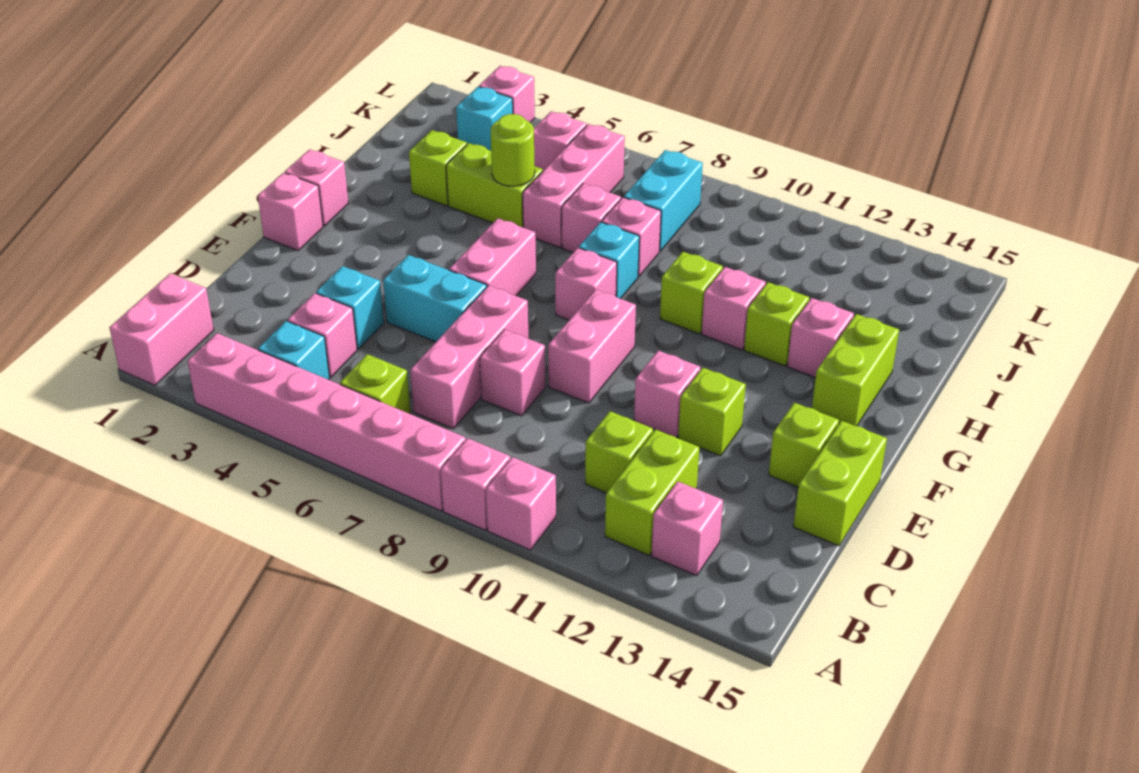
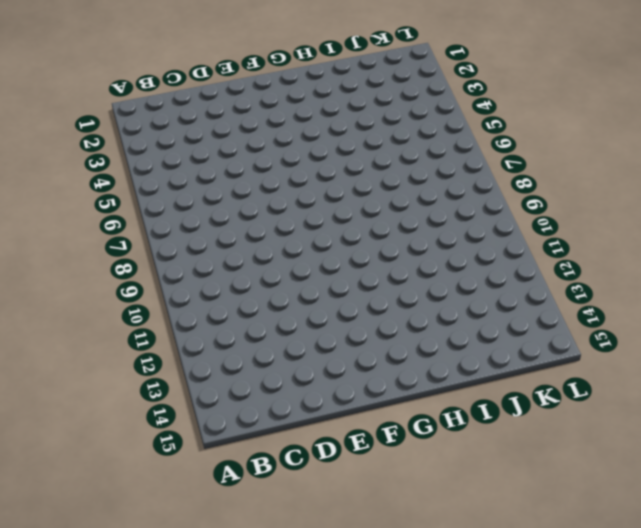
none -> pink brick A1:B1 level 1
none -> pink brick A3:A8 level 1
none -> pink brick A9 level 1
none -> pink brick A10 level 1

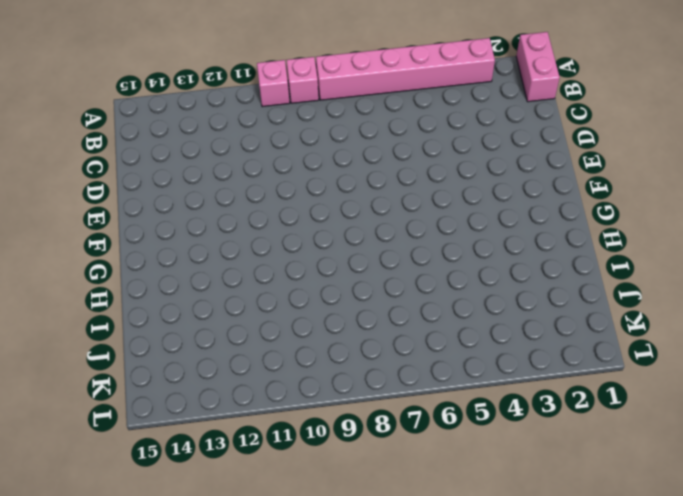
none -> cyan brick B4 level 1
none -> lime brick B6 level 1
none -> lime brick B12:C12 level 1
none -> pink brick B13 level 1

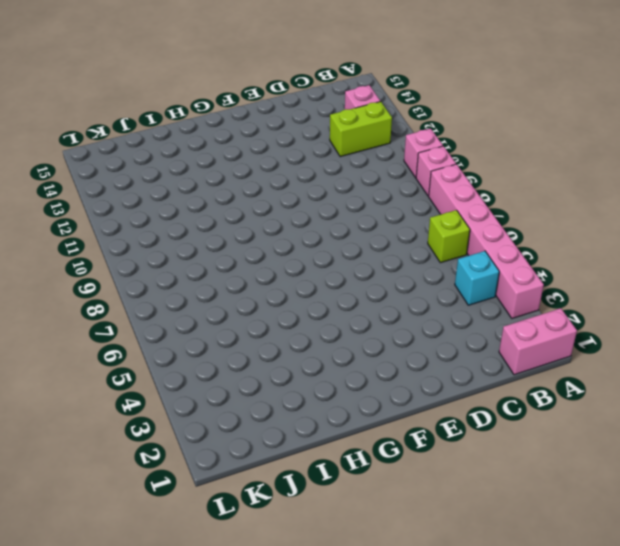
none -> pink brick C4 level 1
none -> pink brick C7:E7 level 1
none -> lime brick C11 level 1
none -> cyan brick D4 level 1

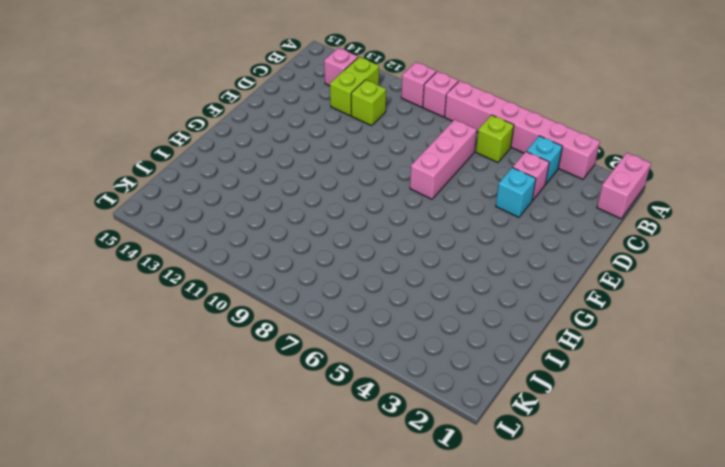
none -> pink brick D8 level 1
none -> lime brick D15:E15 level 1
none -> cyan brick E5:E6 level 1
none -> pink brick E9:F9 level 1

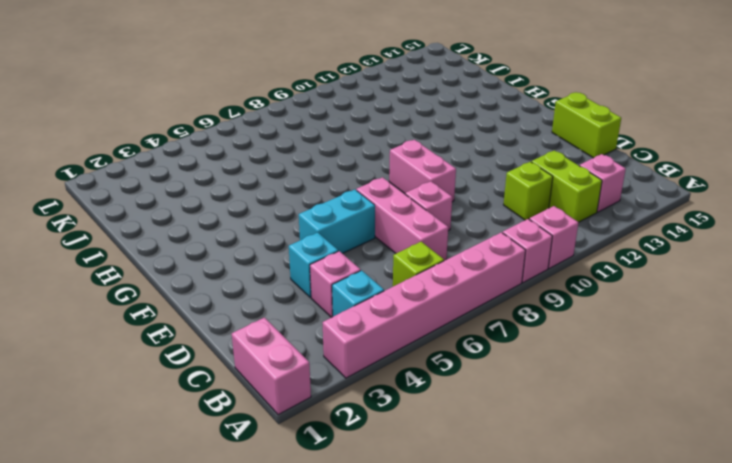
none -> pink brick E11 level 1
none -> lime brick E12 level 1
none -> lime brick E14 level 1
none -> pink brick F1 level 1

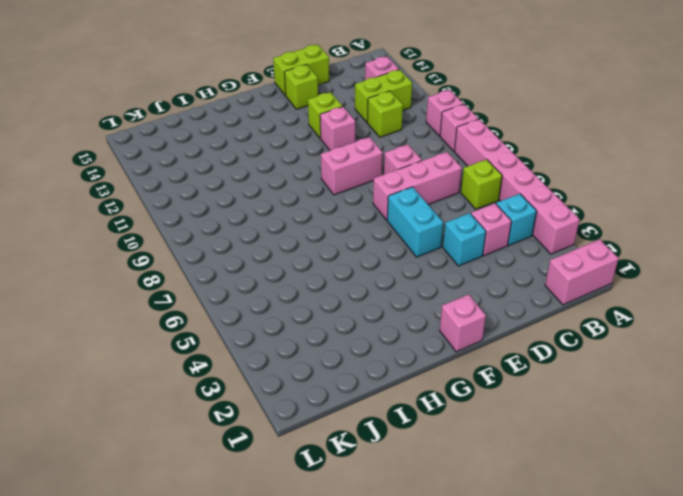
none -> pink brick F6:G6 level 1
none -> pink brick G1 level 1
none -> pink brick G8 level 1
none -> lime brick G14:H14 level 1

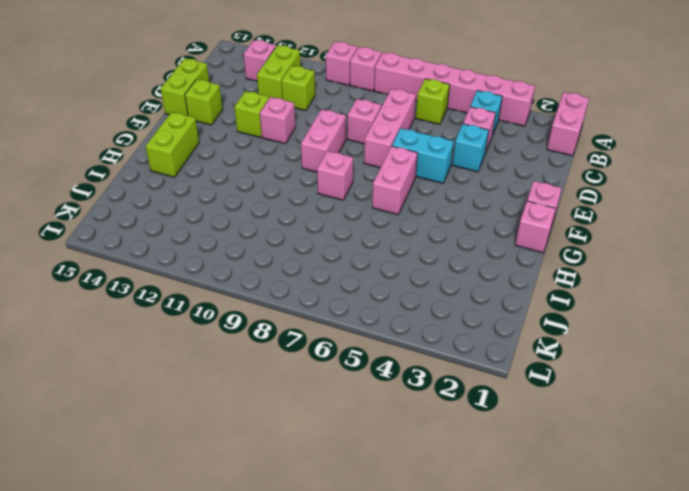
none -> cyan brick H8 level 1
none -> lime brick H10 level 1
none -> pink brick H11 level 1
none -> lime brick H12 level 1

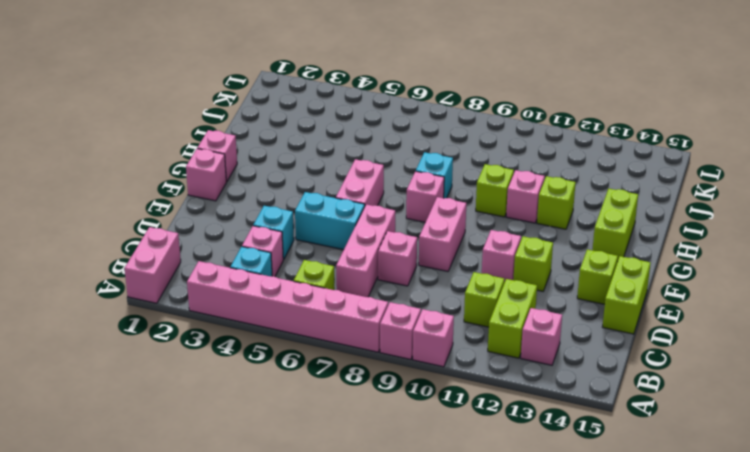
none -> pink brick H13 level 1
none -> lime brick I3 level 1
none -> lime brick I4:I5 level 1
none -> pink brick I6:K6 level 1

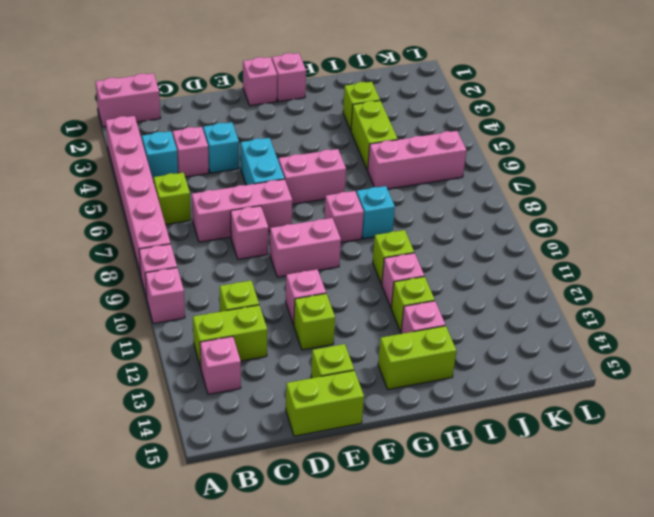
none -> pink brick I7 level 1
none -> pink brick I8 level 1
none -> cyan brick J8:K8 level 1
none -> cyan brick K3 level 1

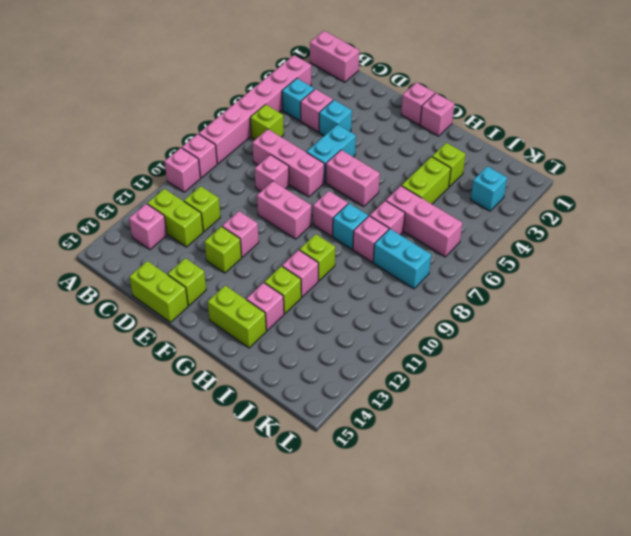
none -> pink brick K5 level 1
none -> pink brick L3 level 1
none -> lime round brick I5 level 2

